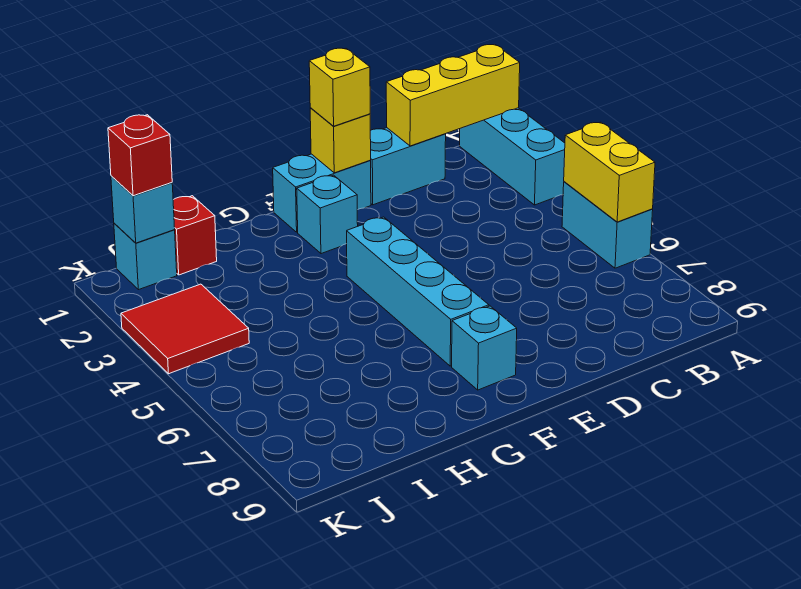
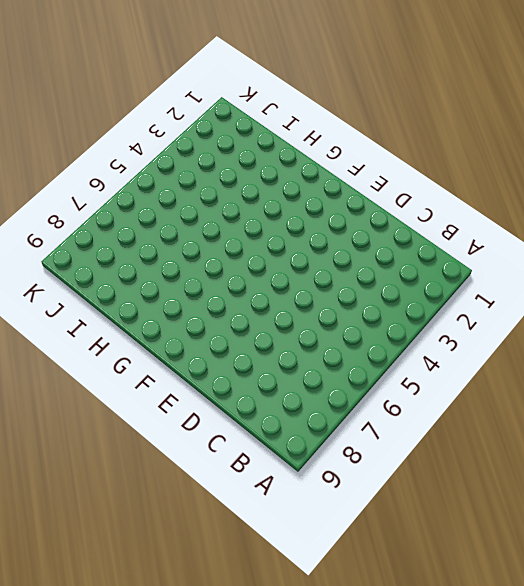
none -> cyan brick A1:A3 level 1
none -> cyan brick A5:A6 level 1
none -> cyan brick C1:D1 level 1

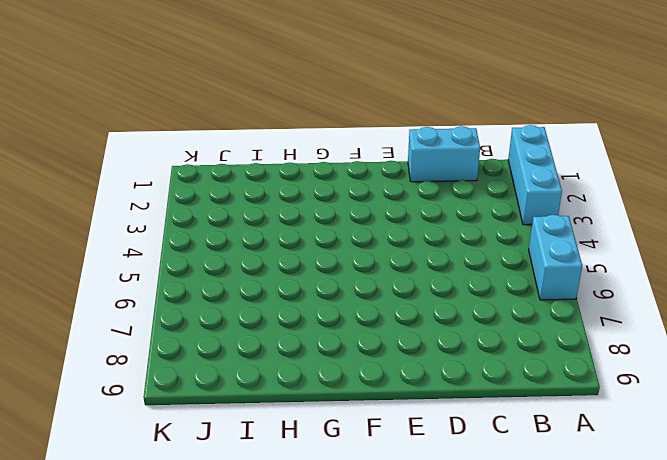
none -> cyan brick E1:F1 level 1
none -> cyan brick F2 level 1
none -> cyan brick F4:F7 level 1

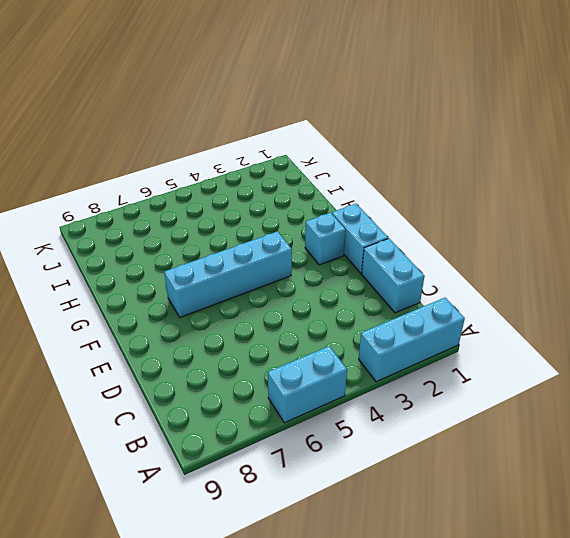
none -> cyan brick F8 level 1
none -> red brick I1 level 1
none -> cyan brick J1 level 1

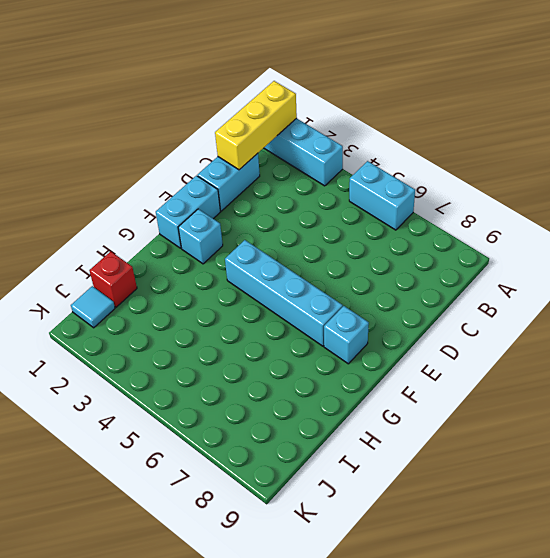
cyan tile J1 level 1 -> cyan brick J1 level 1
none -> red tile J3:K4 level 1
none -> yellow brick A5:A6 level 2
none -> yellow brick E1 level 2

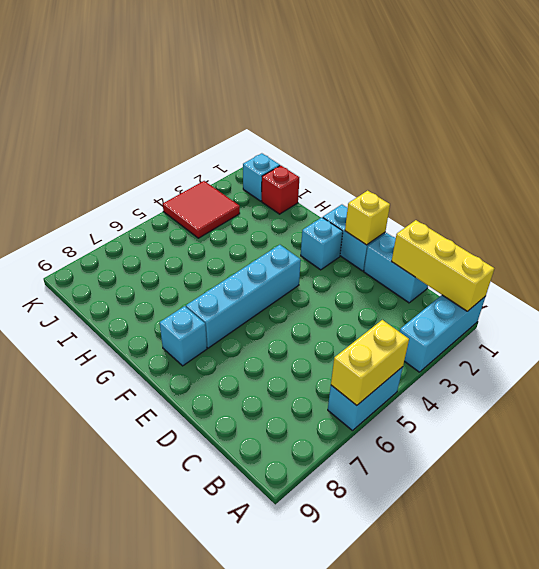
none -> cyan brick J1 level 2
none -> yellow brick E1 level 3
none -> red brick J1 level 3

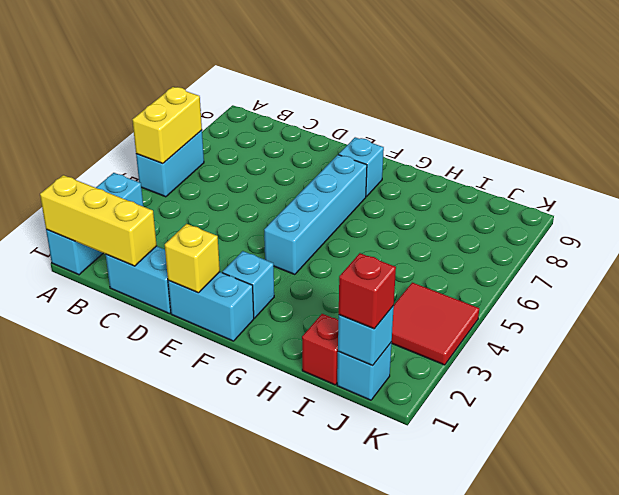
none -> yellow brick E1 level 3

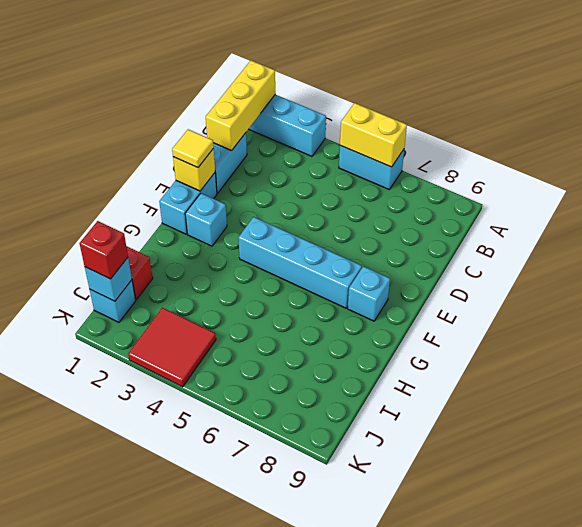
yellow tile E1 level 3 -> yellow brick E1 level 3

